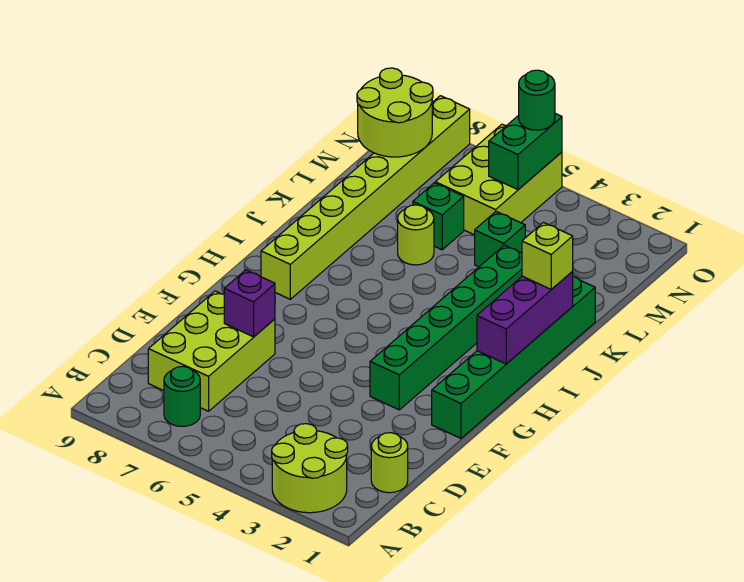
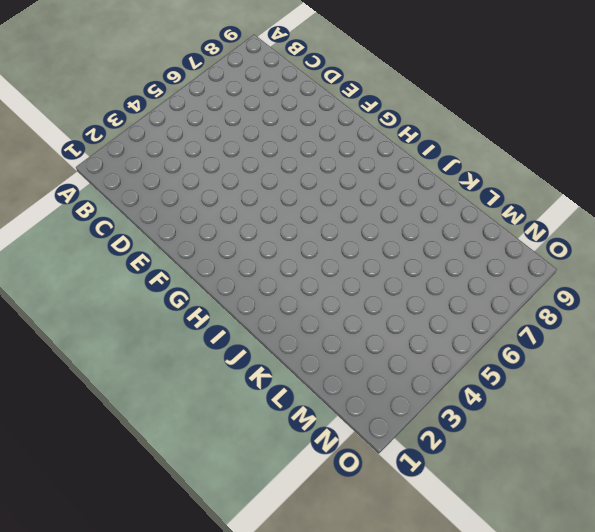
none -> lime round brick A2:B3 level 1
none -> green round brick B7 level 1
none -> lime round brick C1 level 1

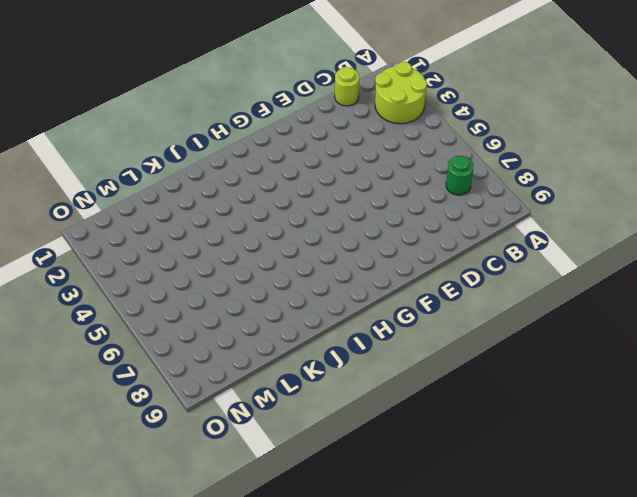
none -> lime brick C7:E8 level 1
none -> green brick F1:K1 level 1
none -> green brick F3:K3 level 1

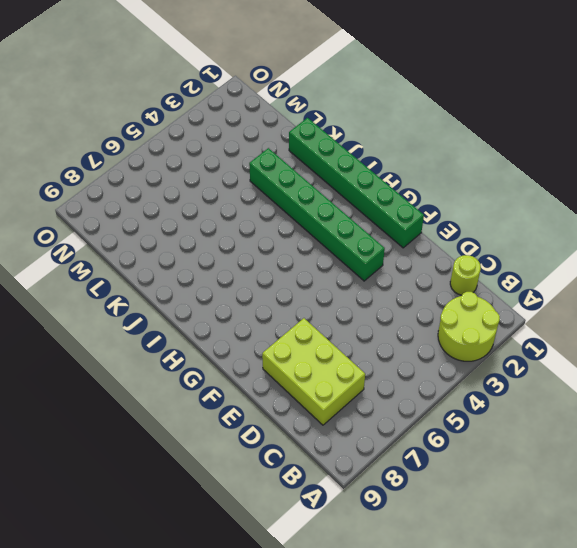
none -> green round brick B7 level 1
none -> lime brick H8:O8 level 1
none -> lime round brick K6 level 1

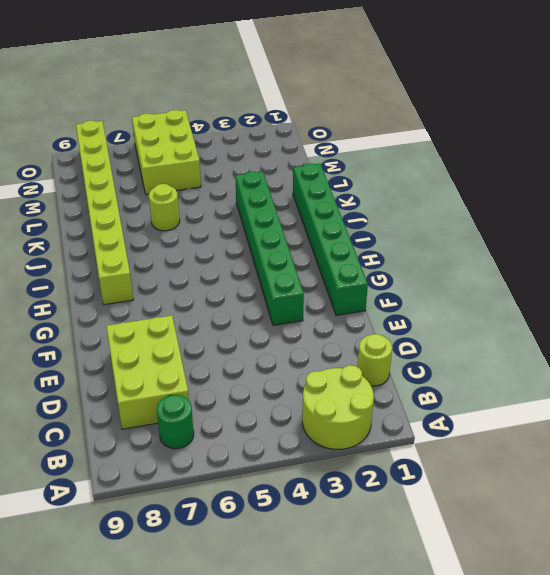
none -> green brick L4 level 1
none -> green brick L6 level 1
none -> purple brick E7 level 2

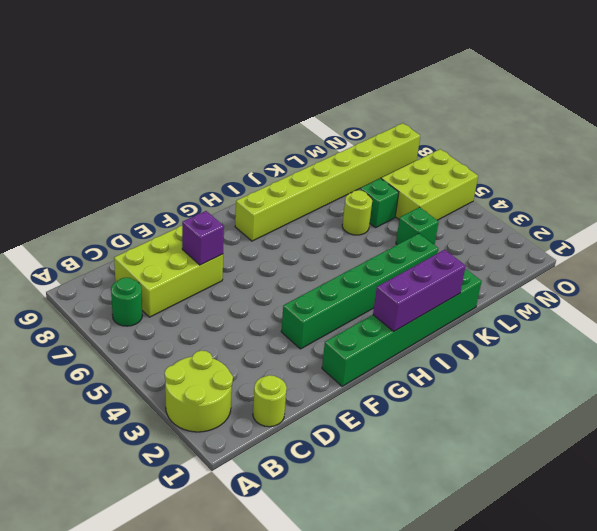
none -> lime round brick M8:N9 level 2
none -> green brick N5:O5 level 2
none -> lime brick J1 level 3

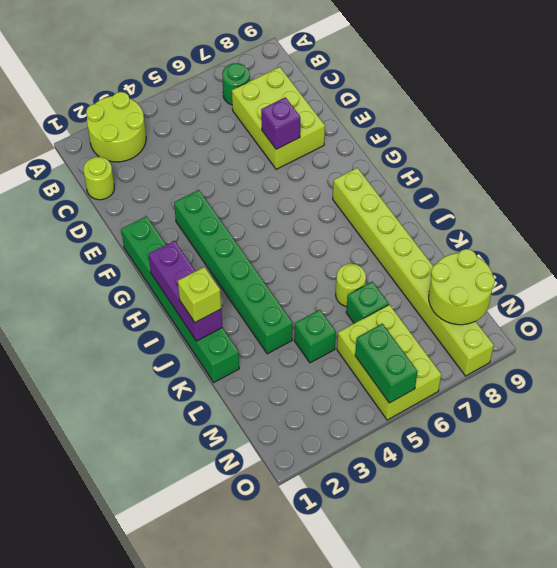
none -> green round brick O5 level 3

